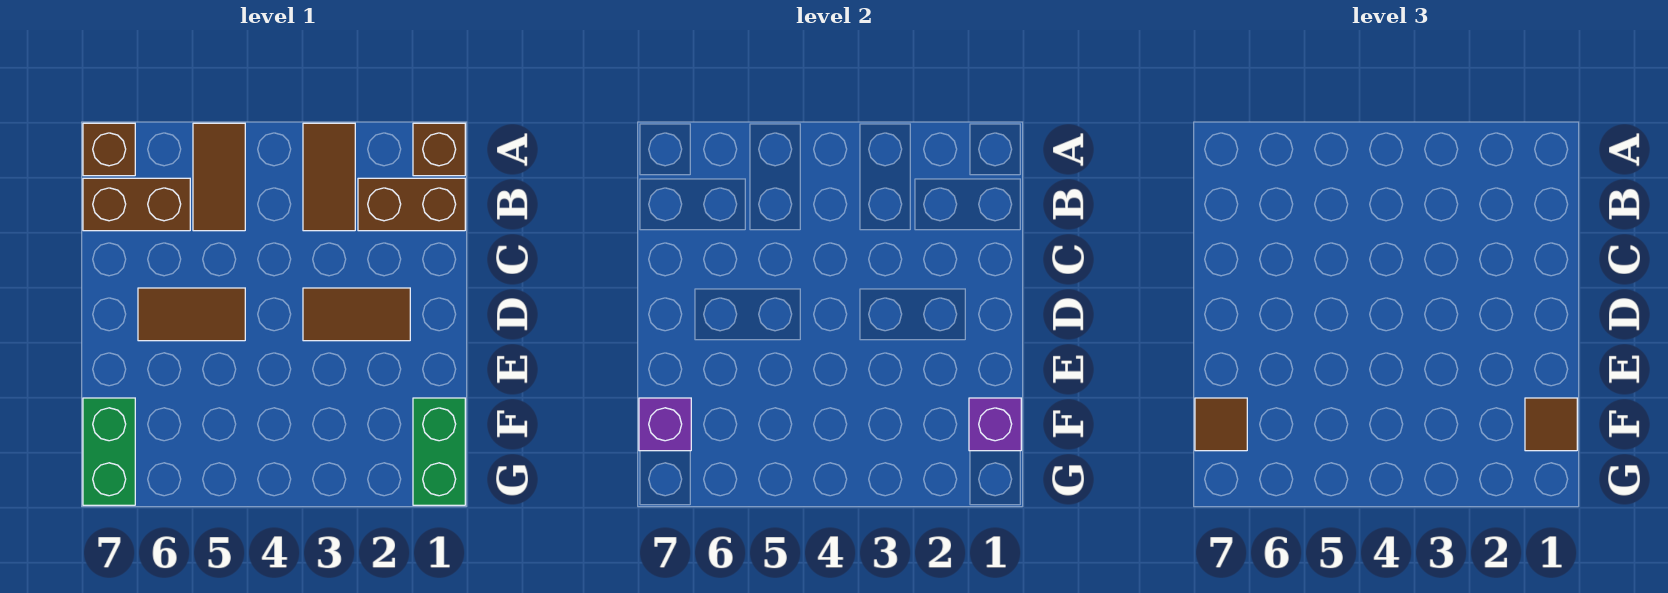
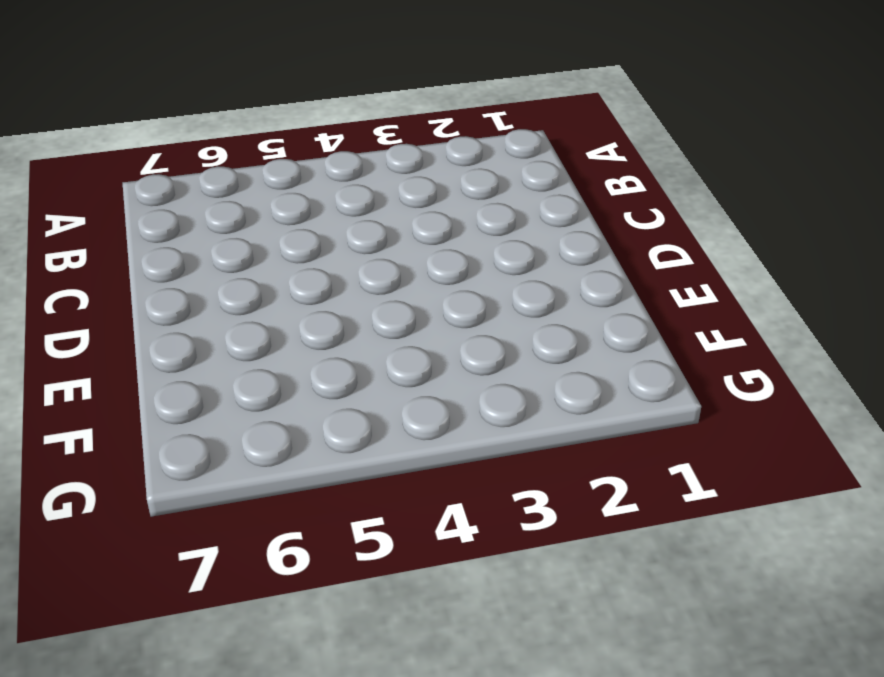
none -> brown brick A1 level 1
none -> brown tile A3:B3 level 1
none -> brown tile A5:B5 level 1

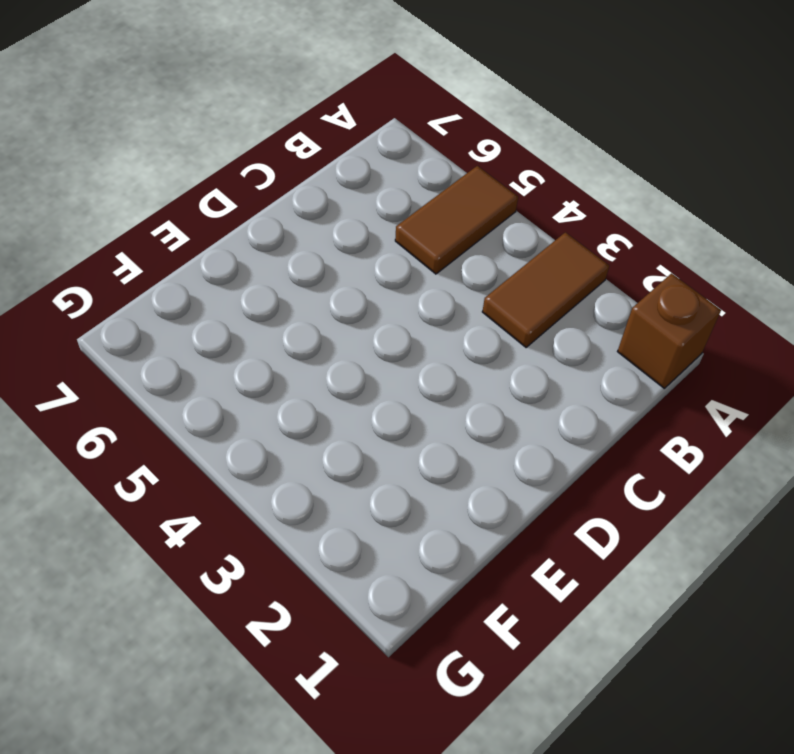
none -> brown brick A7 level 1
none -> brown brick B1:B2 level 1
none -> brown brick B6:B7 level 1

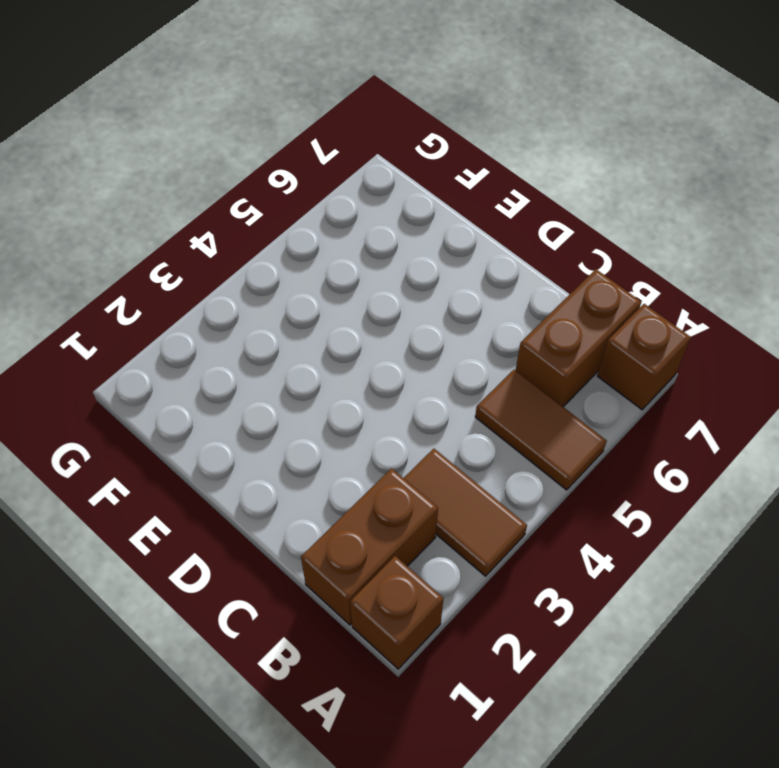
none -> brown tile D2:D3 level 1
none -> brown tile D5:D6 level 1
none -> green brick F1:G1 level 1

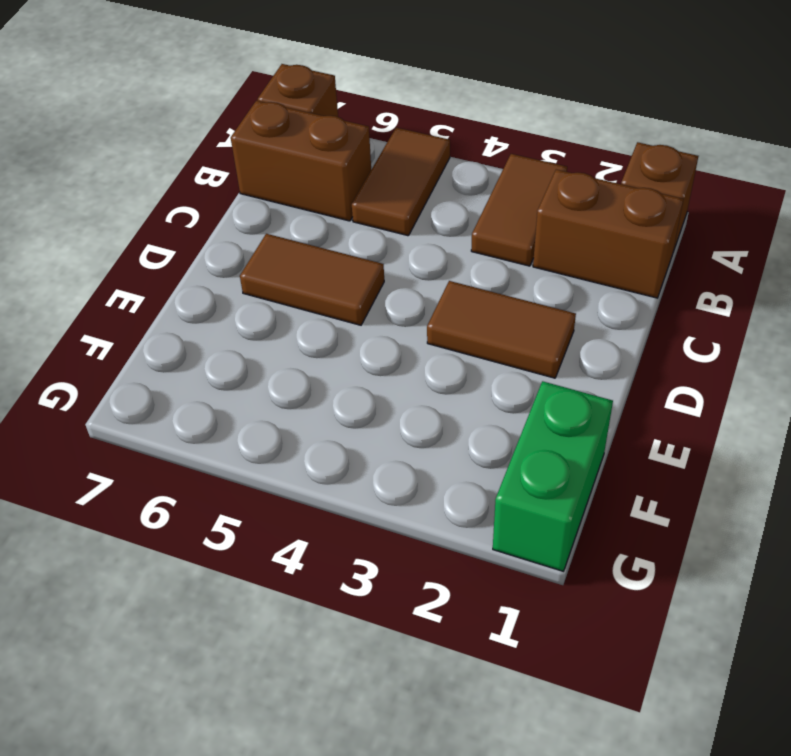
none -> green brick F7:G7 level 1
none -> purple brick F1 level 2
none -> purple brick F7 level 2

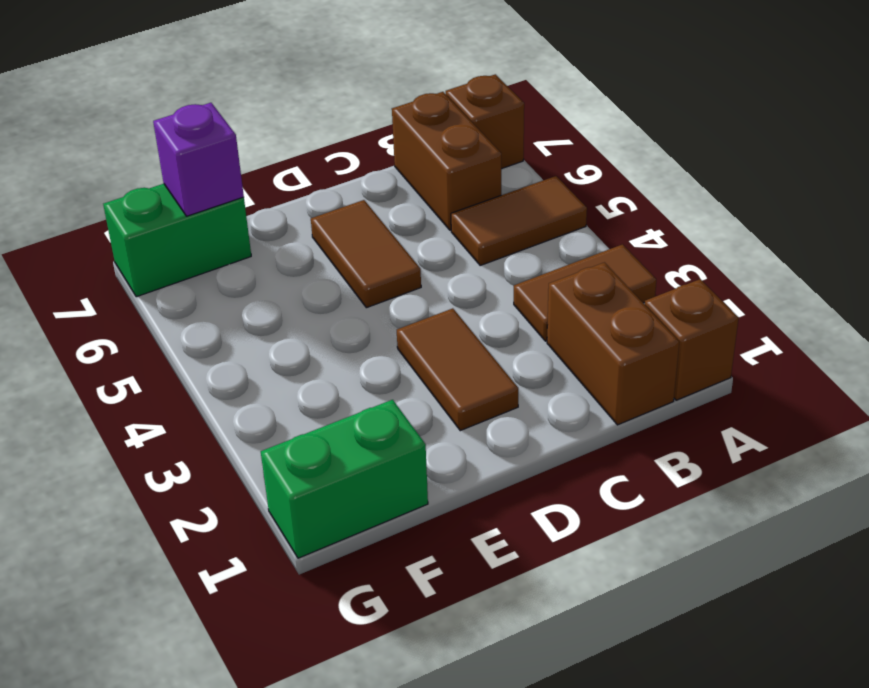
none -> purple brick F1 level 2
none -> brown tile F1 level 3
none -> brown tile F7 level 3

